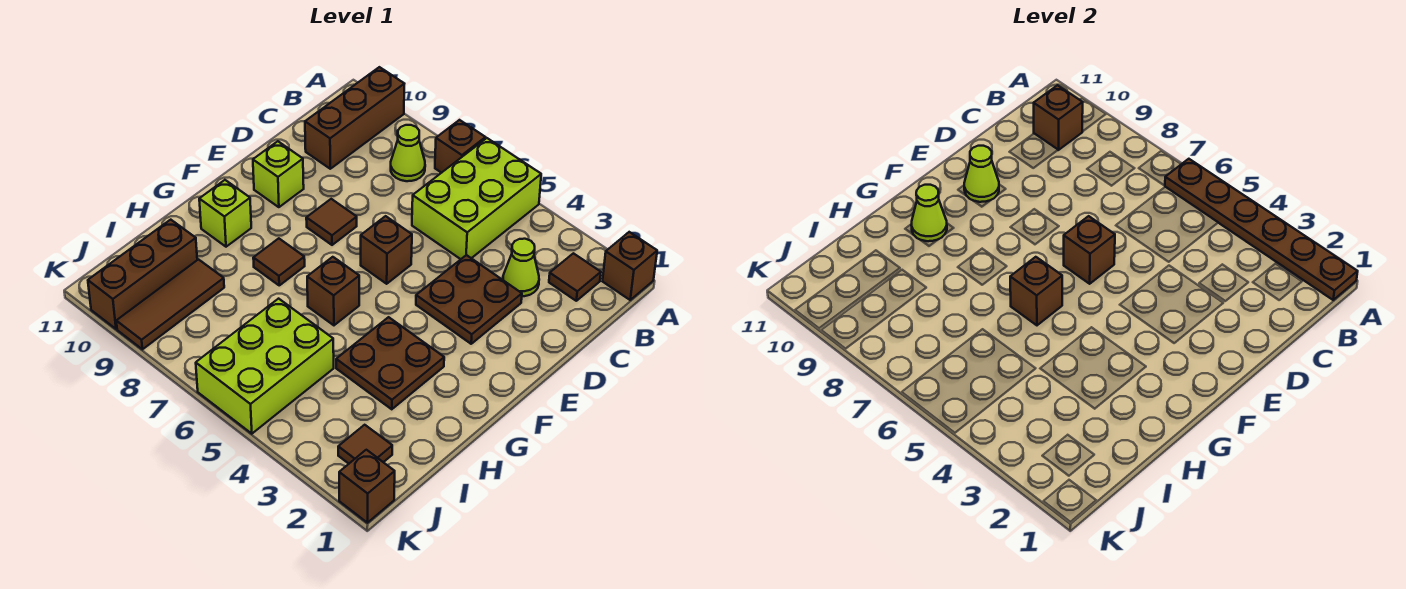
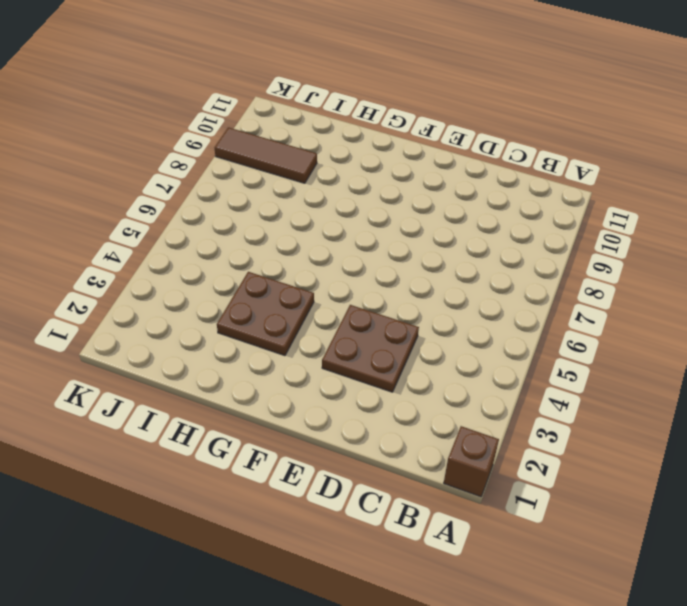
none -> lime brick A5:C6 level 1
none -> brown brick A7 level 1
none -> brown brick A10:C10 level 1

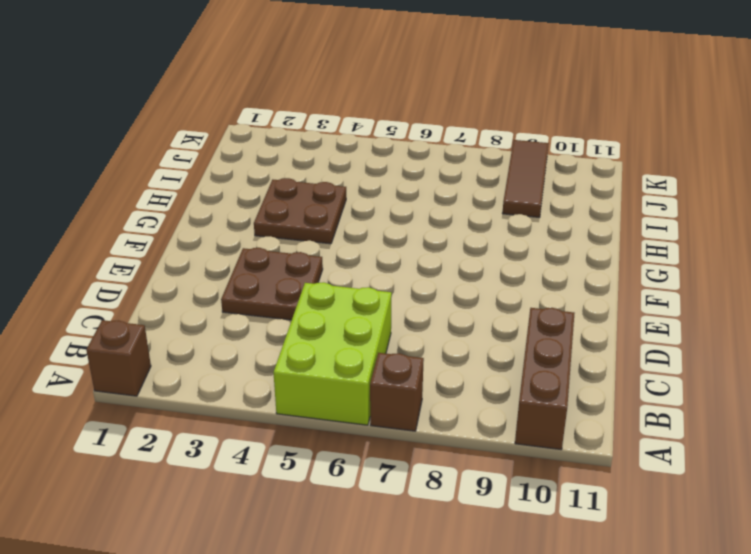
none -> brown tile B2 level 1
none -> lime cone B8 level 1
none -> lime cone C3 level 1

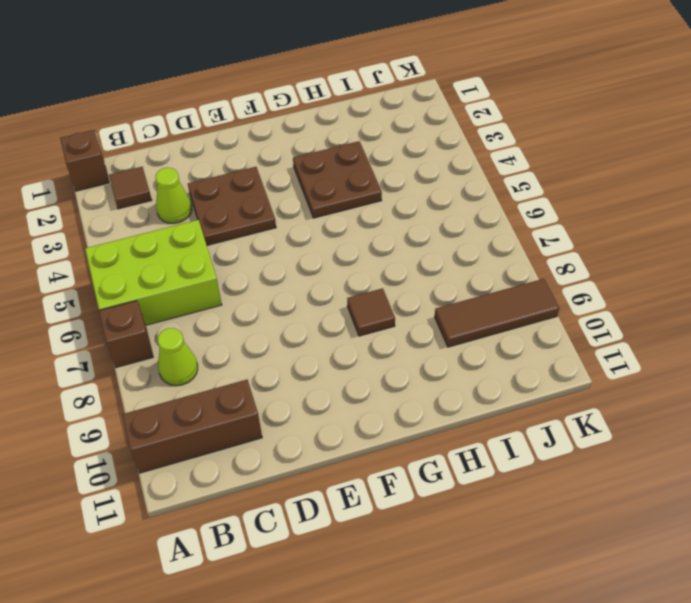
none -> brown brick E6 level 1
none -> brown tile E8 level 1
none -> lime brick E10 level 1

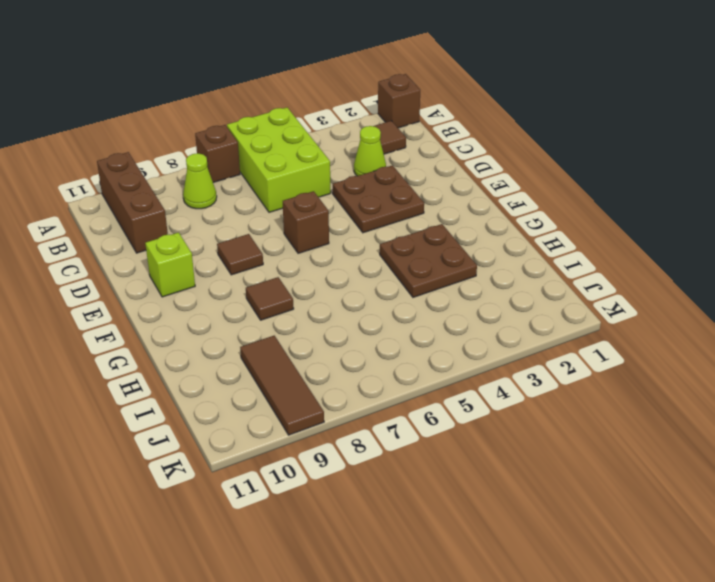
none -> brown brick G6 level 1
none -> lime brick G10 level 1
none -> lime brick I5:K6 level 1

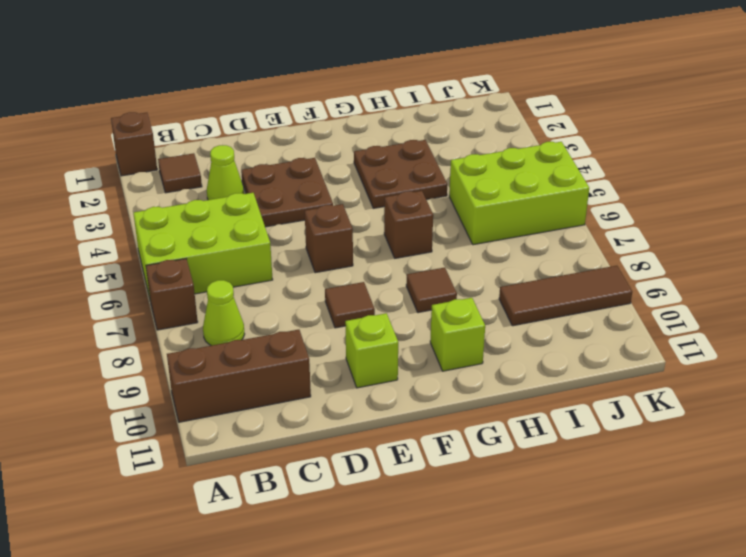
none -> brown brick I10:K10 level 1
none -> brown tile J2 level 1
none -> brown brick K1 level 1

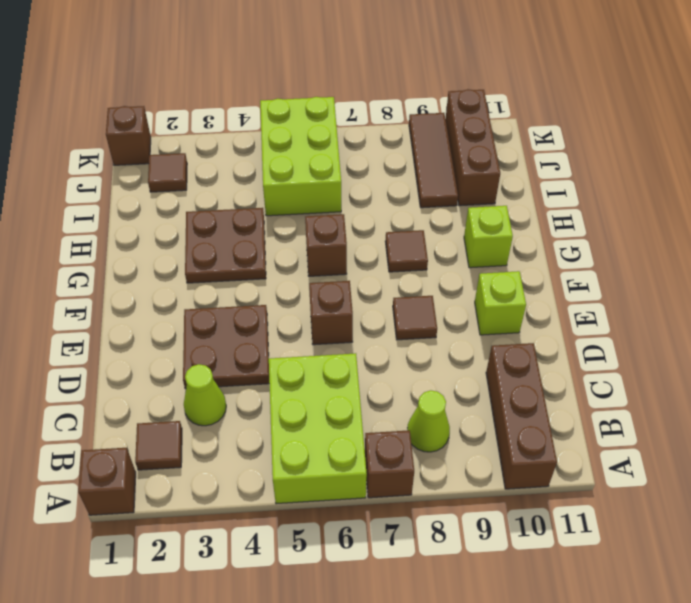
none -> brown plate A1:A6 level 2
none -> brown brick B10 level 2
none -> brown brick E6 level 2

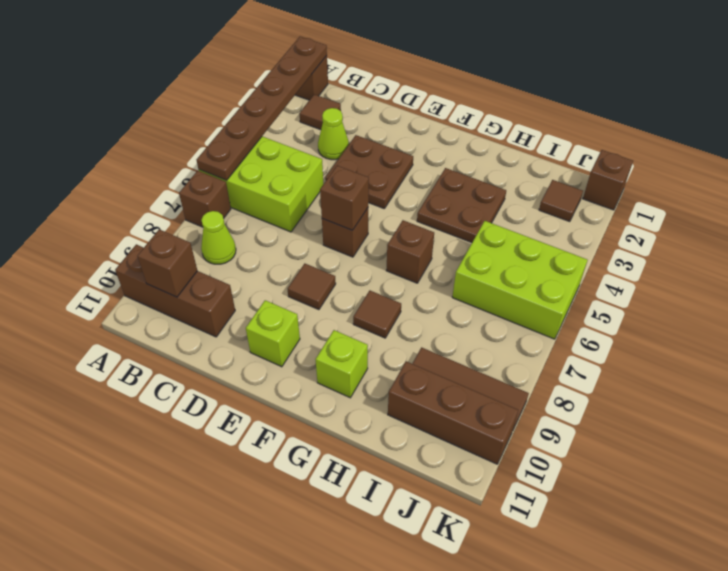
none -> lime cone E10 level 2
none -> brown brick G6 level 2
none -> lime cone G10 level 2

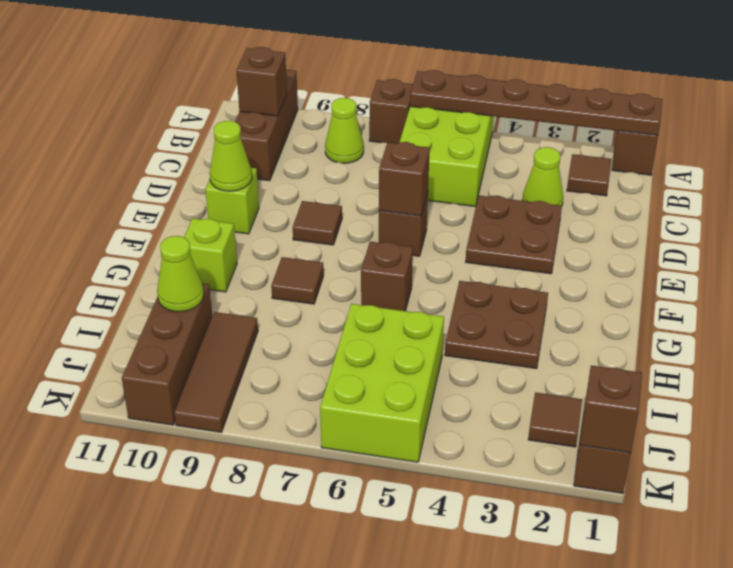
lime cone I10 level 2 -> lime cone G10 level 2
brown brick K1 level 2 -> brown brick G6 level 2

